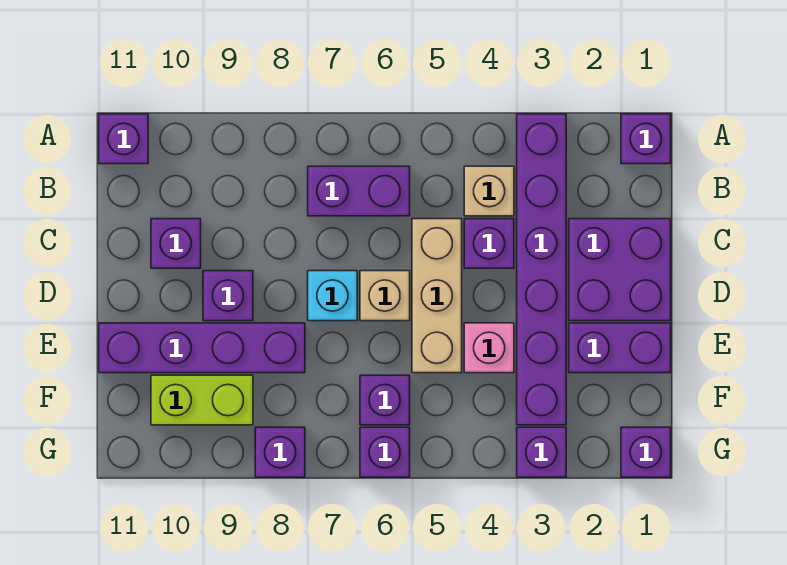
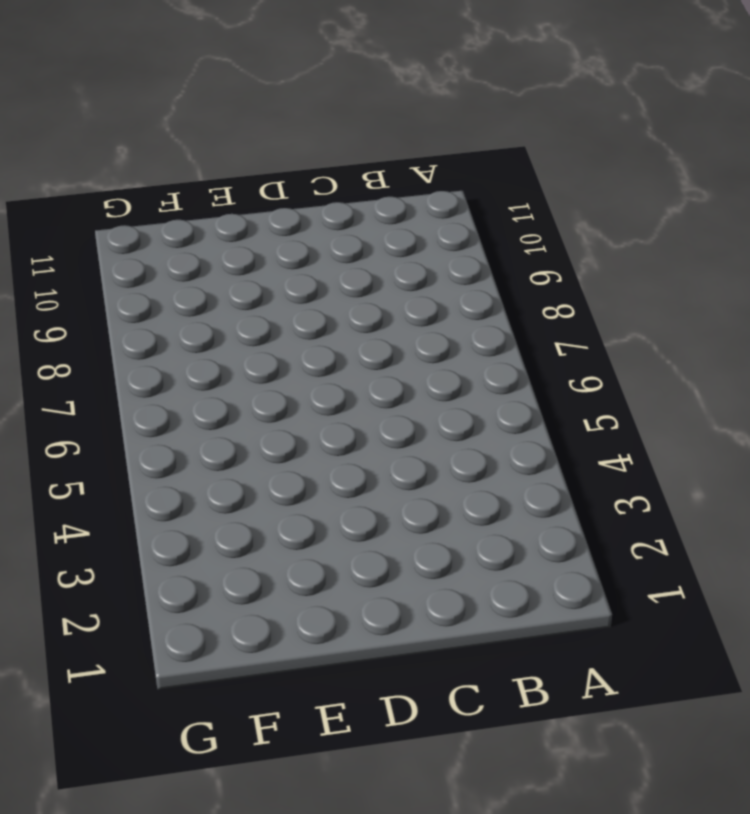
none -> purple brick A1 level 1
none -> purple brick A3:F3 level 1
none -> purple brick A11 level 1

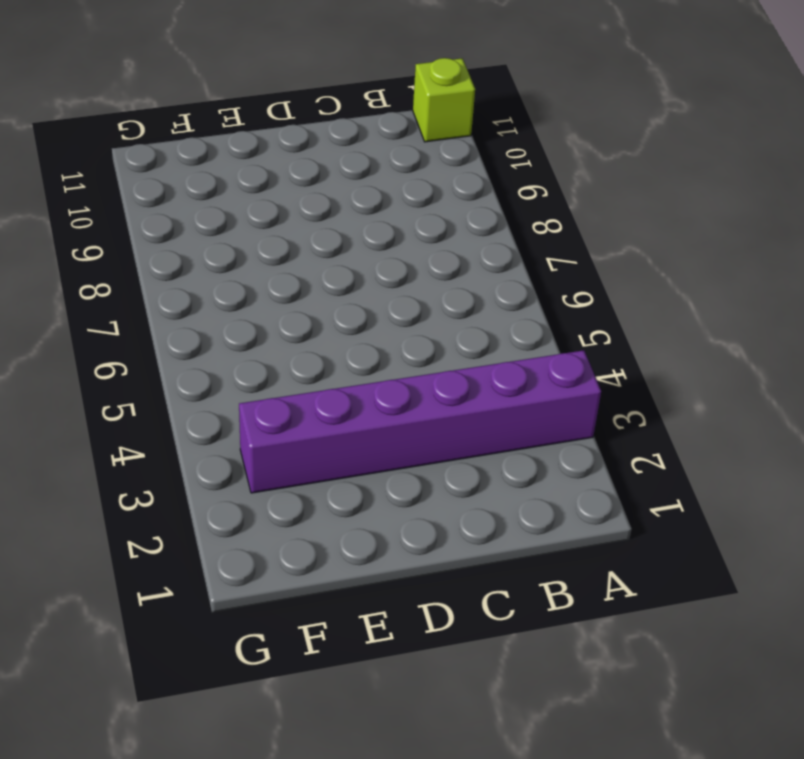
lime brick A11 level 1 -> purple brick A11 level 1
none -> purple brick A1 level 1
none -> tan brick B4 level 1
none -> purple brick B6:B7 level 1

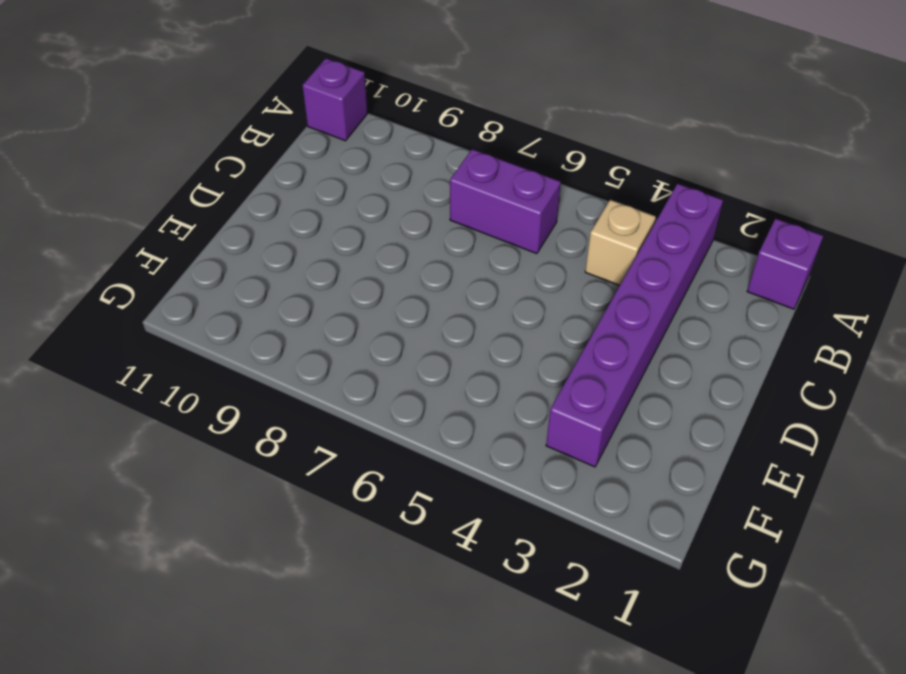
none -> purple brick C1:D2 level 1
none -> purple brick C4 level 1
none -> tan brick C5:E5 level 1

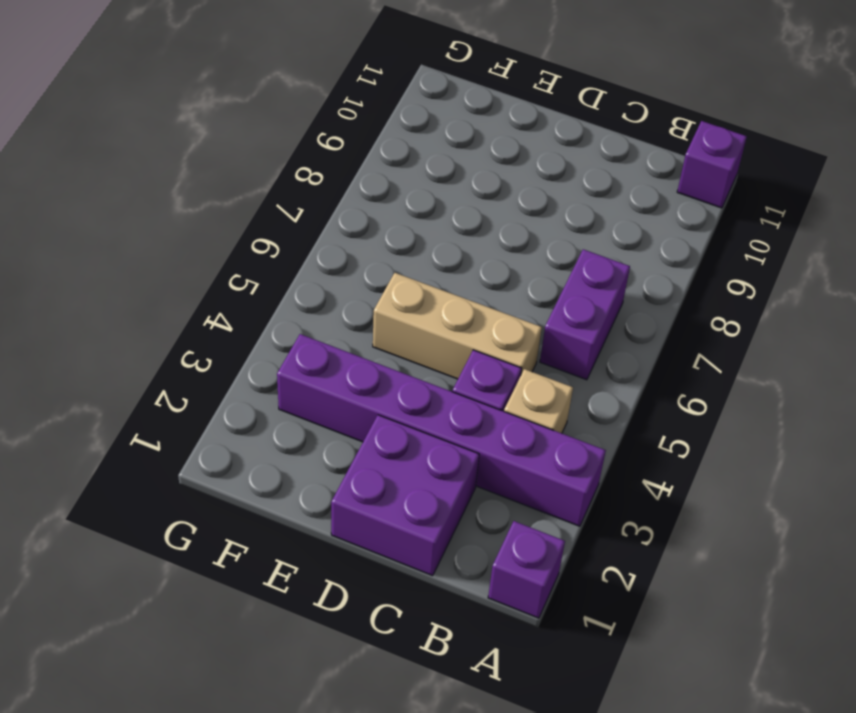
none -> purple brick C10 level 1
none -> tan brick D6 level 1
none -> cyan brick D7 level 1

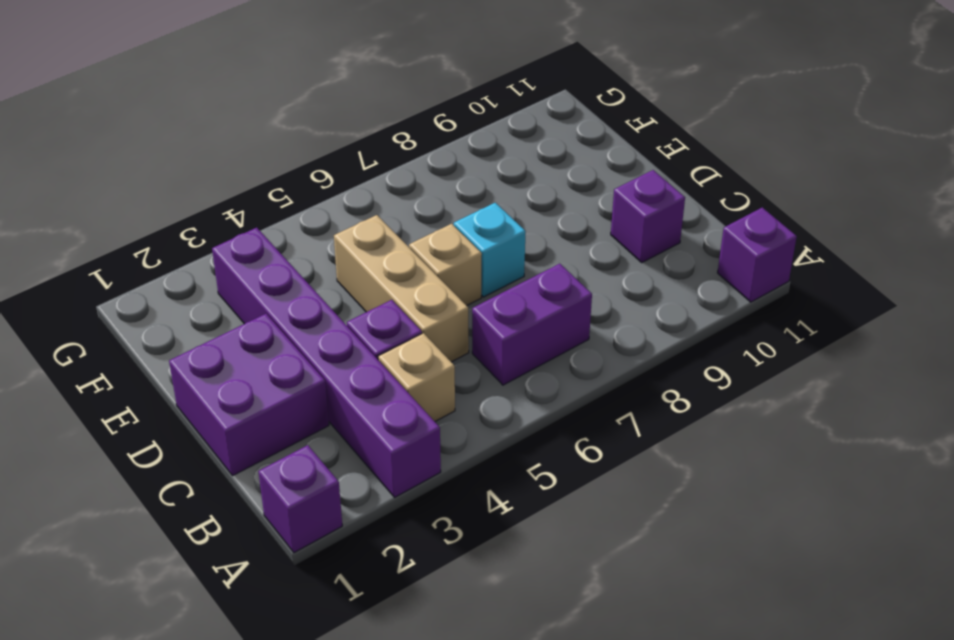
none -> purple brick D9 level 1
none -> purple brick E1:E2 level 1
none -> pink brick E4 level 1

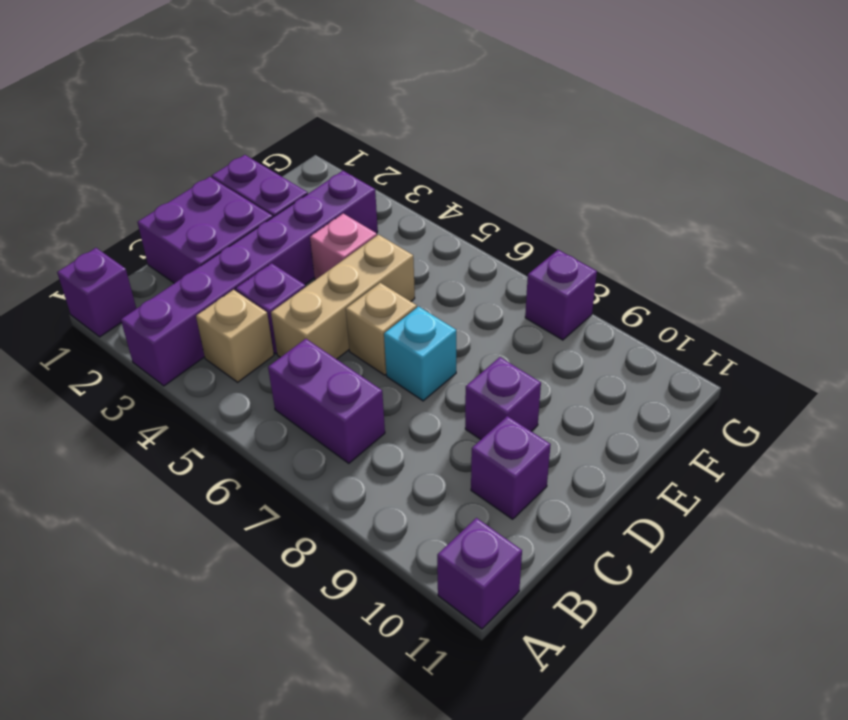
none -> purple brick E8:E11 level 1
none -> purple brick F6 level 1
none -> lime brick F9:F10 level 1

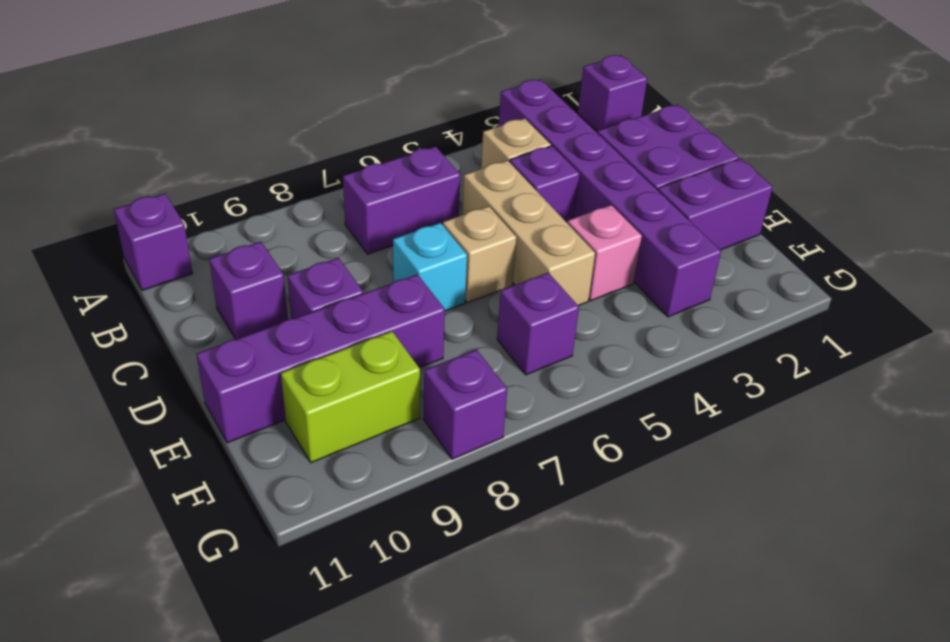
none -> purple brick G1 level 1
none -> purple brick G3 level 1
none -> purple brick G6 level 1

